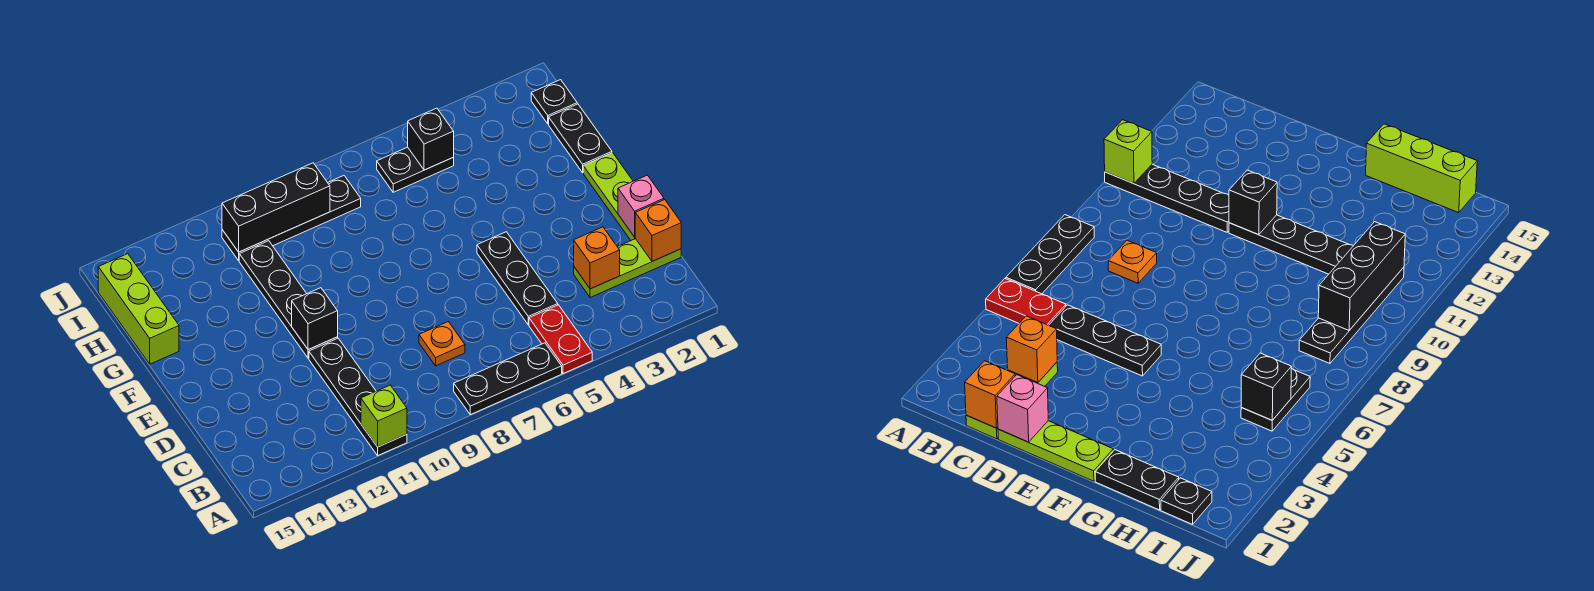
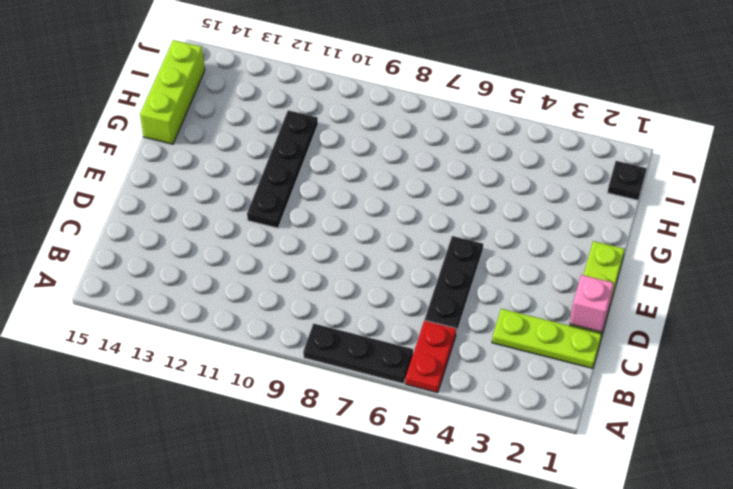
none -> black plate A11:D11 level 1
none -> orange plate C8 level 1
none -> black plate G1:H1 level 1

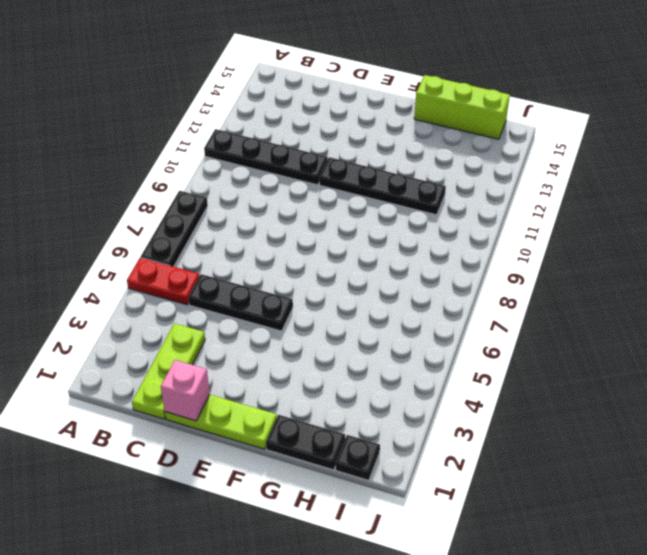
none -> orange plate C8 level 1
none -> black plate I5:I6 level 1
none -> black plate I8:I11 level 1

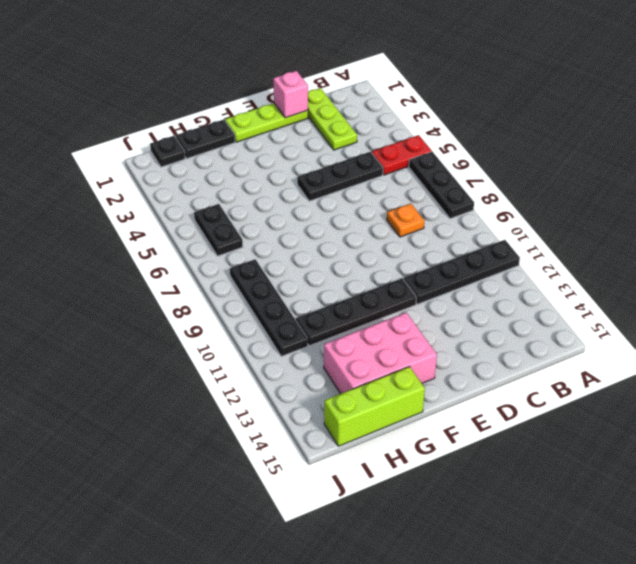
pink brick F13:H14 level 1 -> none
none -> lime brick A11 level 2
none -> orange brick C1 level 2
none -> orange brick C3 level 2

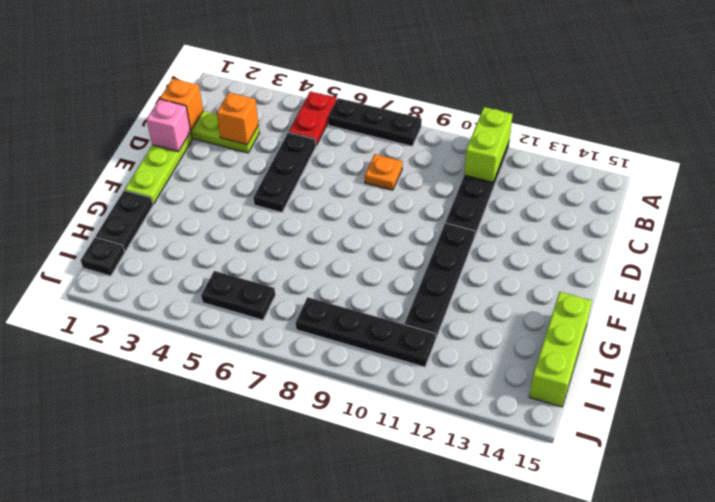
lime brick A11:B11 level 2 -> lime brick A11 level 2
none -> black brick E11 level 2
none -> black brick I5 level 2
none -> black brick I9:I11 level 2

